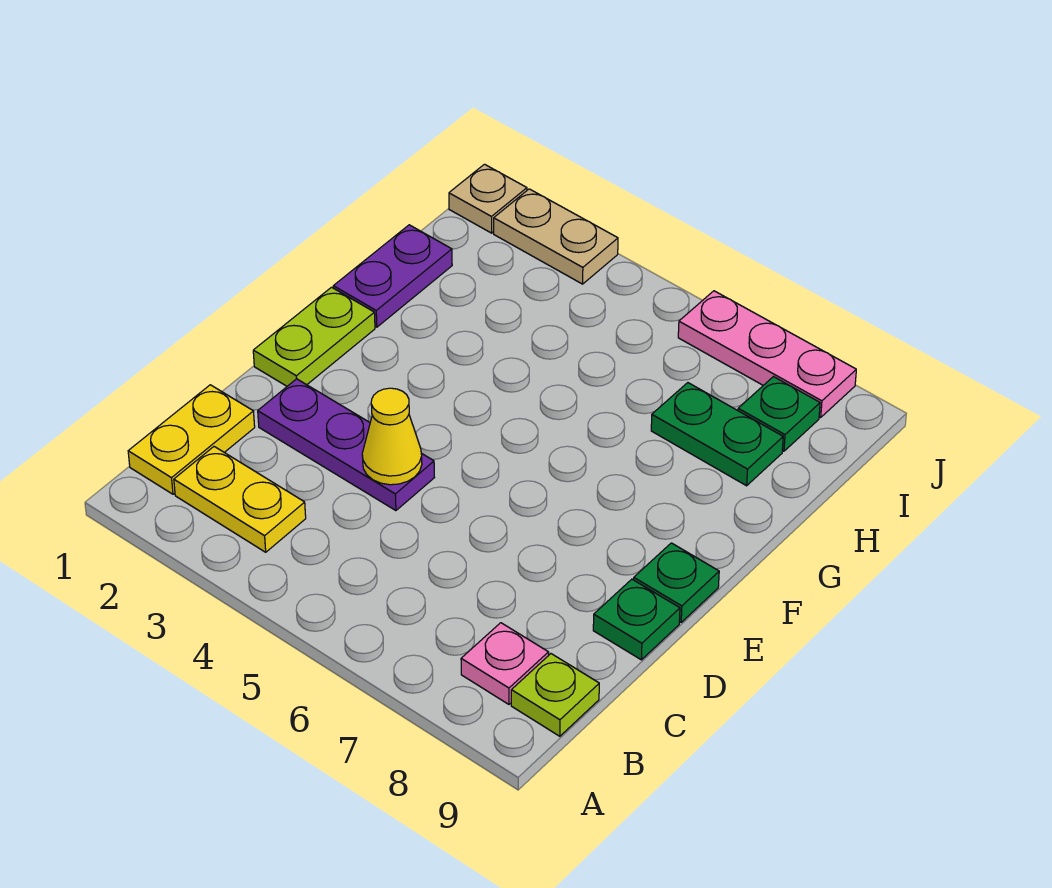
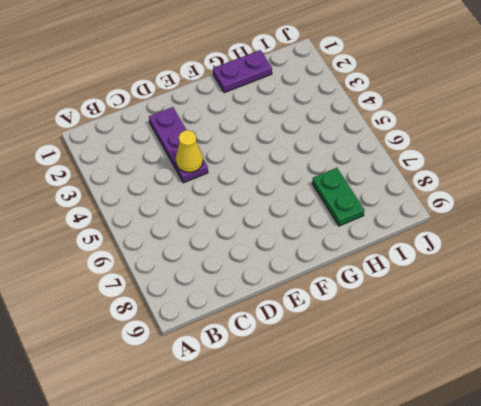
none -> yellow plate B1:C1 level 1
none -> yellow plate B2:B3 level 1
none -> pink plate B8 level 1

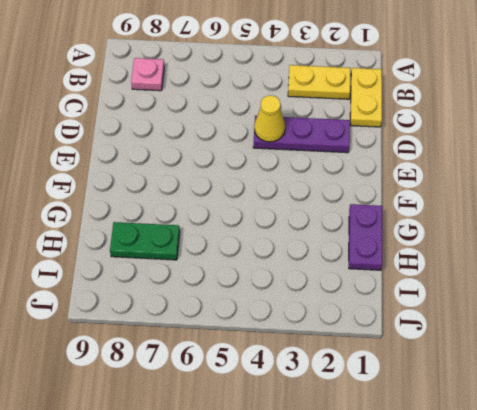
none -> lime plate B9 level 1
none -> green plate D9 level 1
none -> lime plate E1:F1 level 1

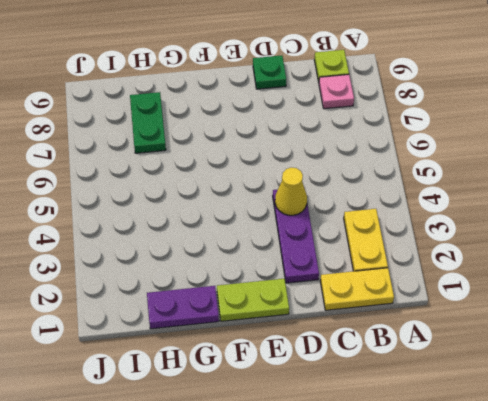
none -> green plate E9 level 1
none -> green plate I8 level 1
none -> tan plate J1 level 1

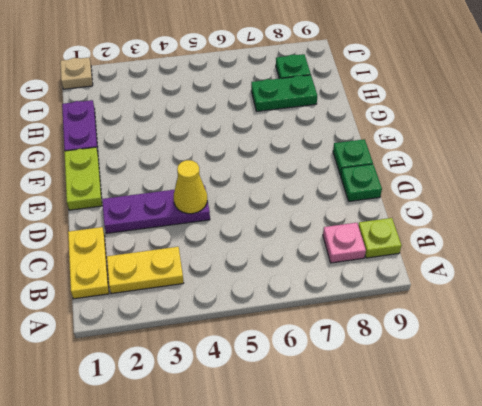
none -> tan plate J2:J3 level 1
none -> pink plate J6:J8 level 1

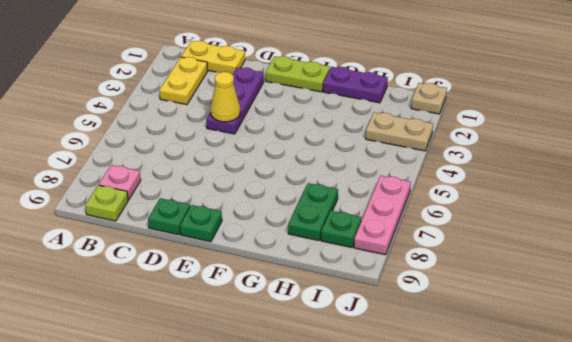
tan plate I3:J3 level 1 -> tan plate J2:J3 level 1

